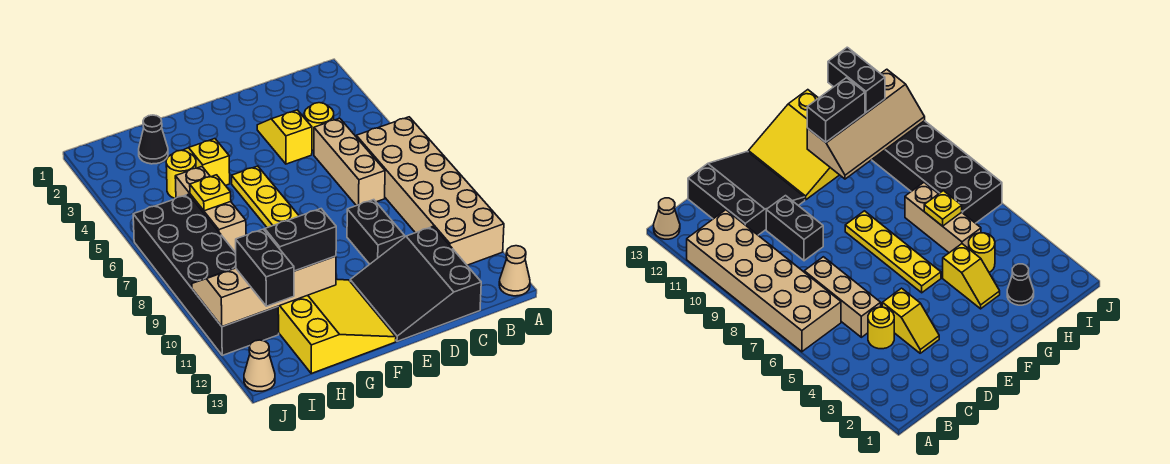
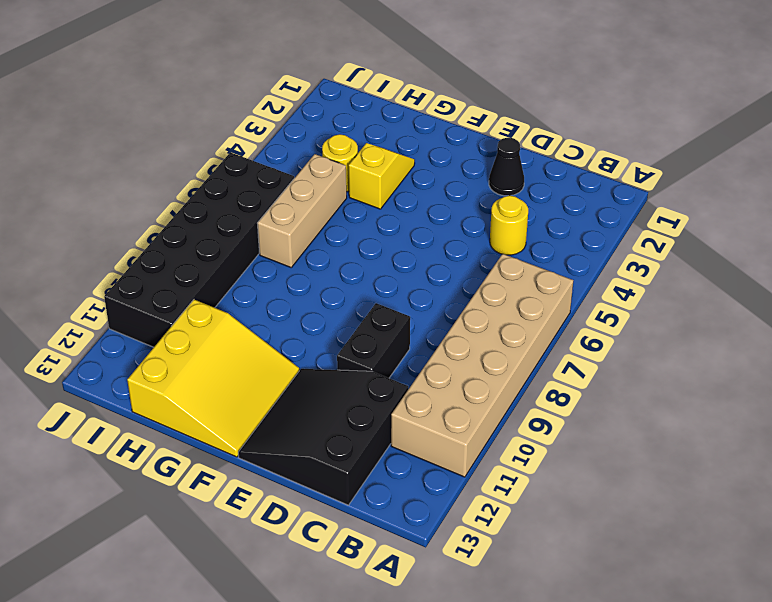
black cone D2 level 1 -> black cone H2 level 1
none -> tan cone A13 level 1
none -> tan brick C5:C7 level 1
none -> yellow slope D3:D4 level 1 top 4

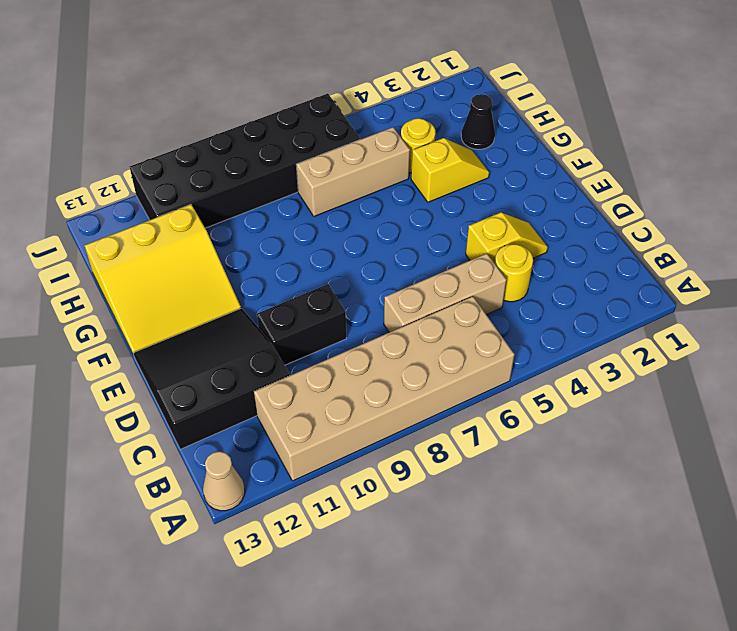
none -> yellow plate F5:F8 level 1
none -> tan cone J13 level 1
none -> tan slope G10:J11 level 2 top 11

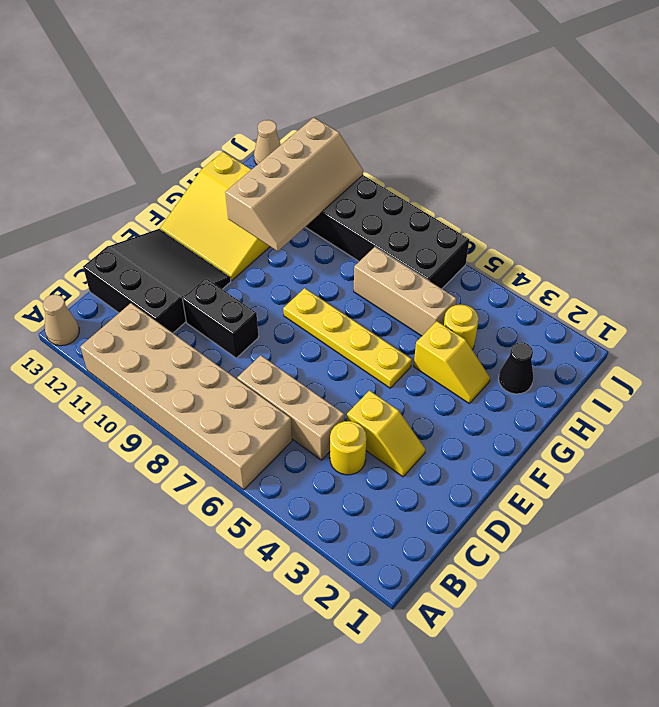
none -> yellow plate H6 level 2
none -> black brick G11:H11 level 3
none -> black brick I11:I12 level 3

